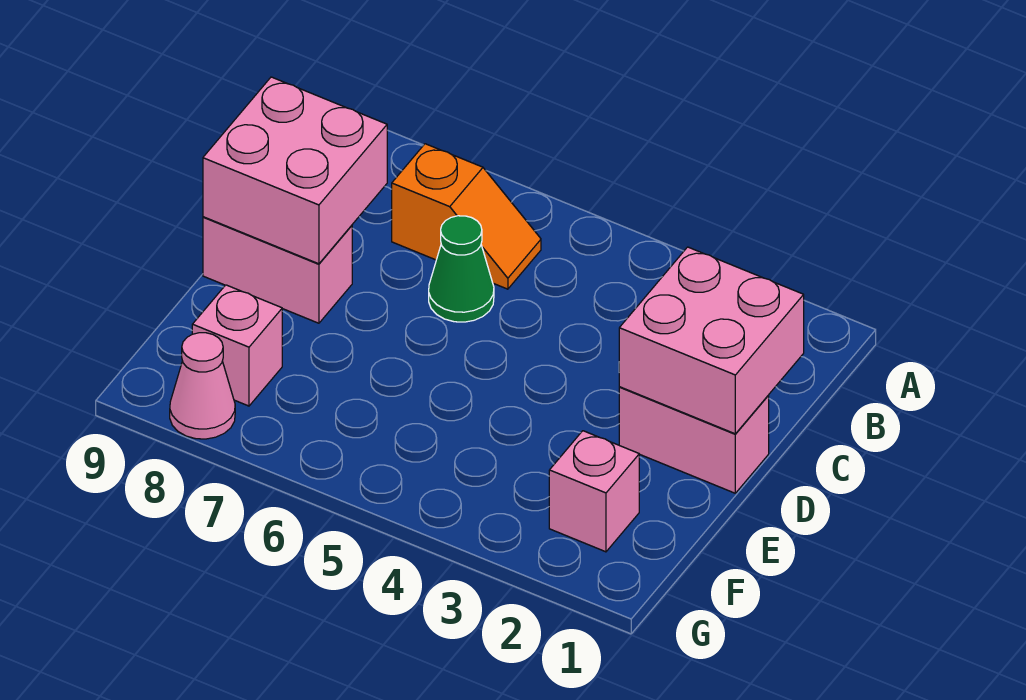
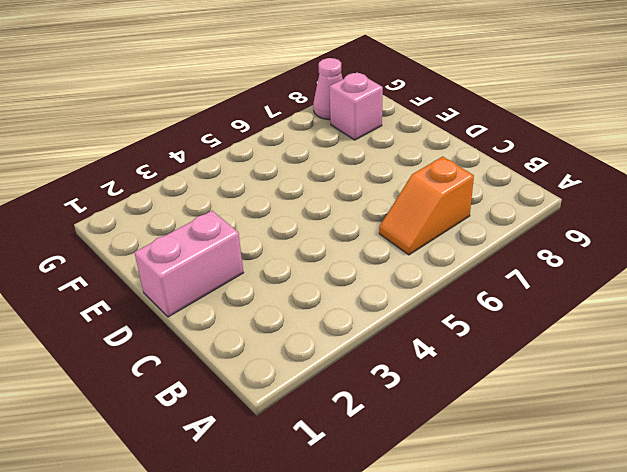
none -> green cone C6 level 1
none -> pink brick D8:D9 level 1

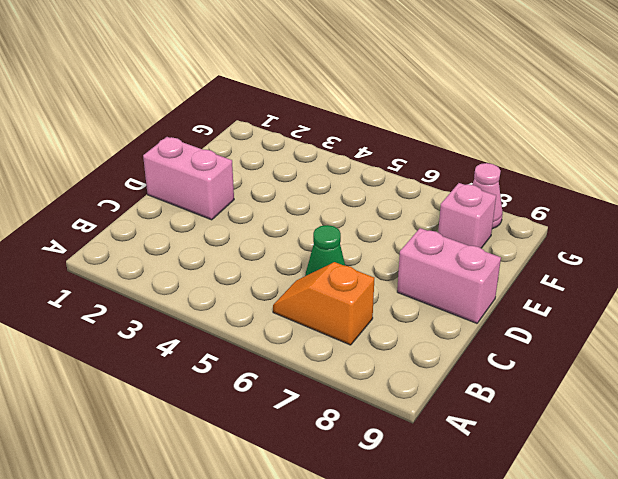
none -> pink brick F2 level 1
none -> pink brick C1:D2 level 2

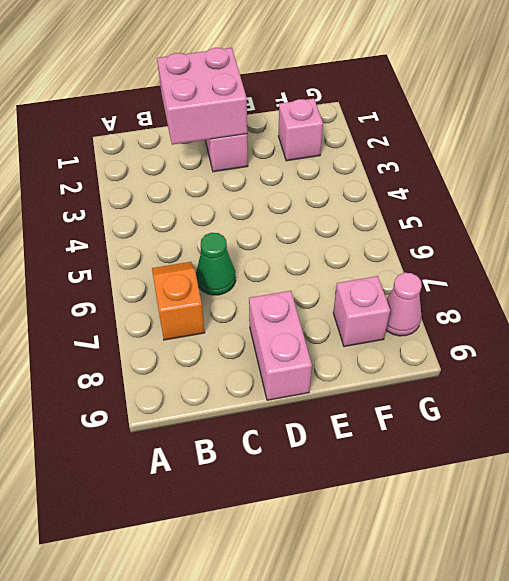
none -> pink brick C8:D9 level 2

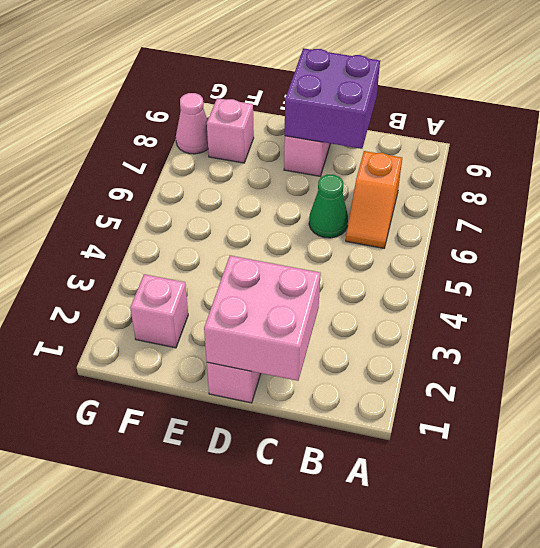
purple brick C8:D9 level 2 -> pink brick C8:D9 level 2

